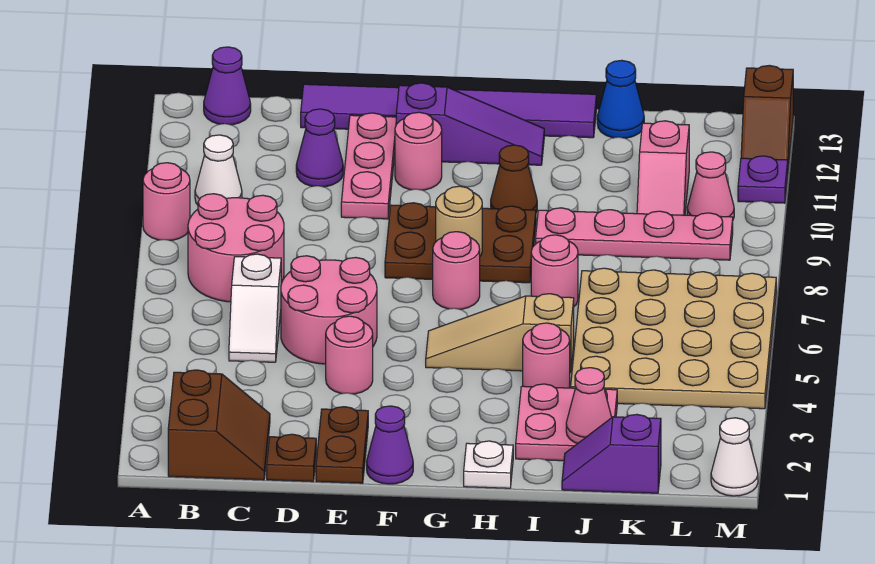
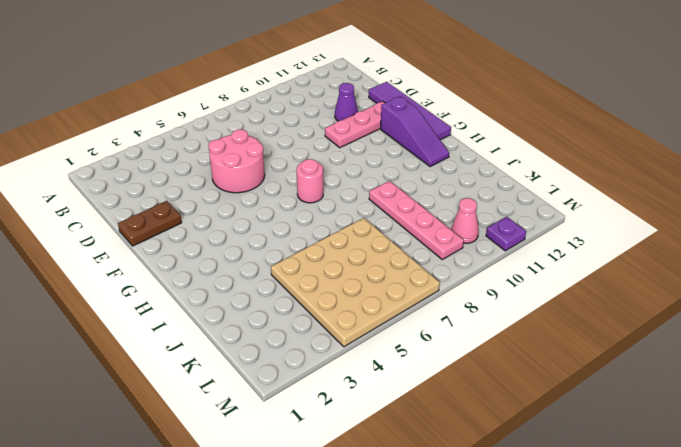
purple tile D13:G13 level 1 -> purple tile D13:I13 level 1
none -> pink round brick A9 level 1
none -> brown slope B1:C2 level 1 top B
none -> pink round brick B7:C8 level 1
none -> white cone B10 level 1

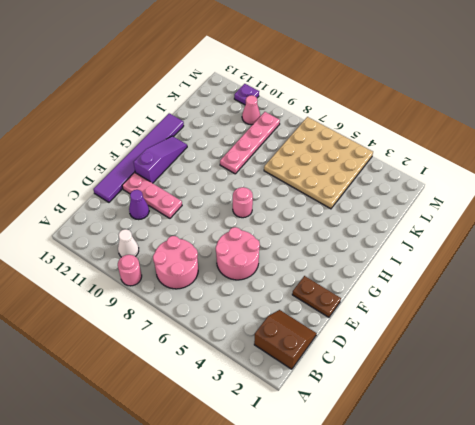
none -> purple cone B13 level 1
none -> white slope C5:C6 level 1 top 6
none -> brown plate D1 level 1
none -> pink round brick E4 level 1

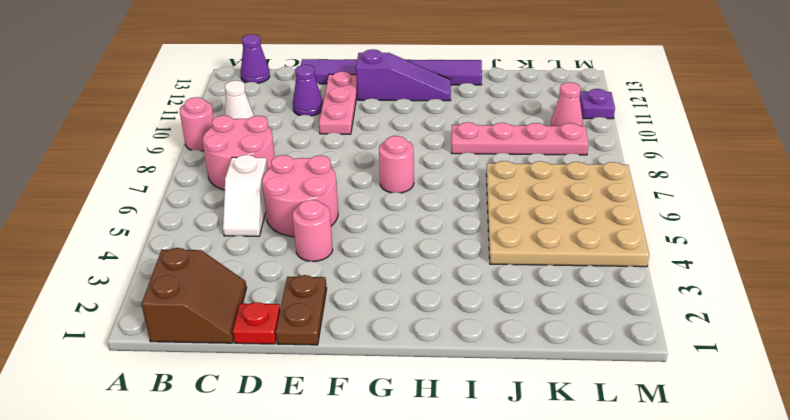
red plate D1 level 1 -> brown plate D1 level 1
none -> purple cone F1 level 1
none -> brown plate F8:H9 level 1
none -> pink round brick F11 level 1
none -> tan slope G5:I5 level 1 top I

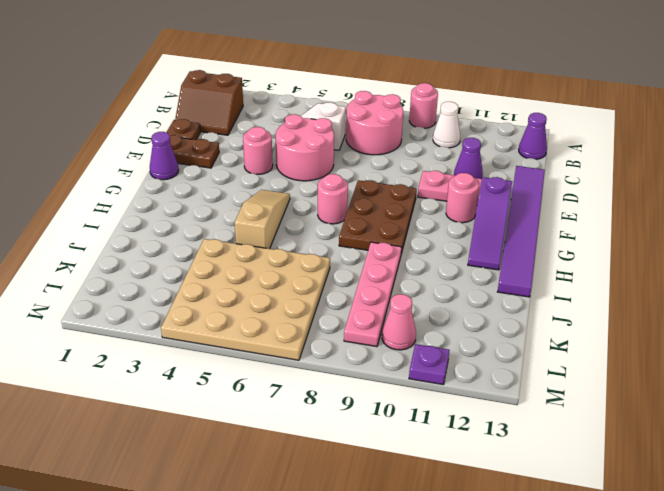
none -> white plate H1 level 1
none -> brown cone H10 level 1
none -> pink plate I2:J3 level 1
none -> pink round brick I4 level 1

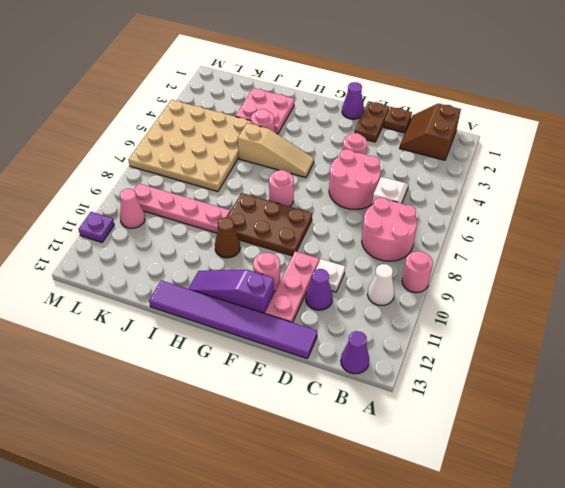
white plate D10 level 1 -> white plate H1 level 1
none -> pink round brick I7 level 1
none -> purple slope J1:K1 level 1 top K
none -> blue cone J13 level 1
none -> pink slope K10:K11 level 1 top 11

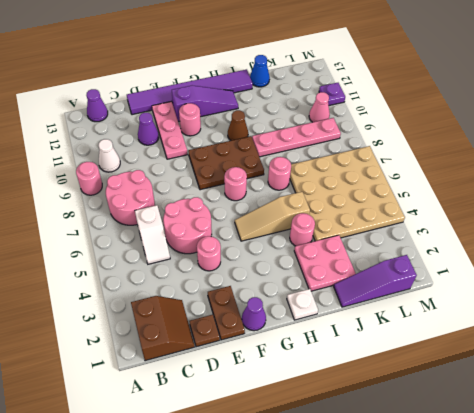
purple slope J1:L1 level 1 top L -> purple slope J1:K1 level 1 top K
none -> pink slope K10:K11 level 1 top 11
none -> white cone M1 level 1
none -> brown slope M12:M13 level 1 top 13
none -> tan round brick G8 level 2

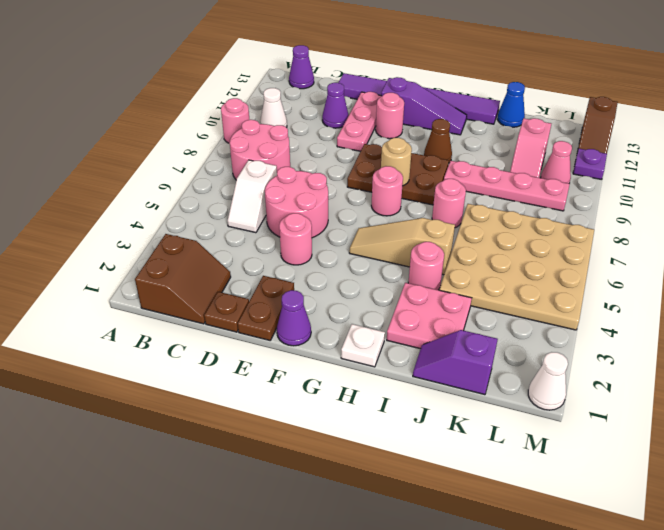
none -> pink cone J2 level 2

